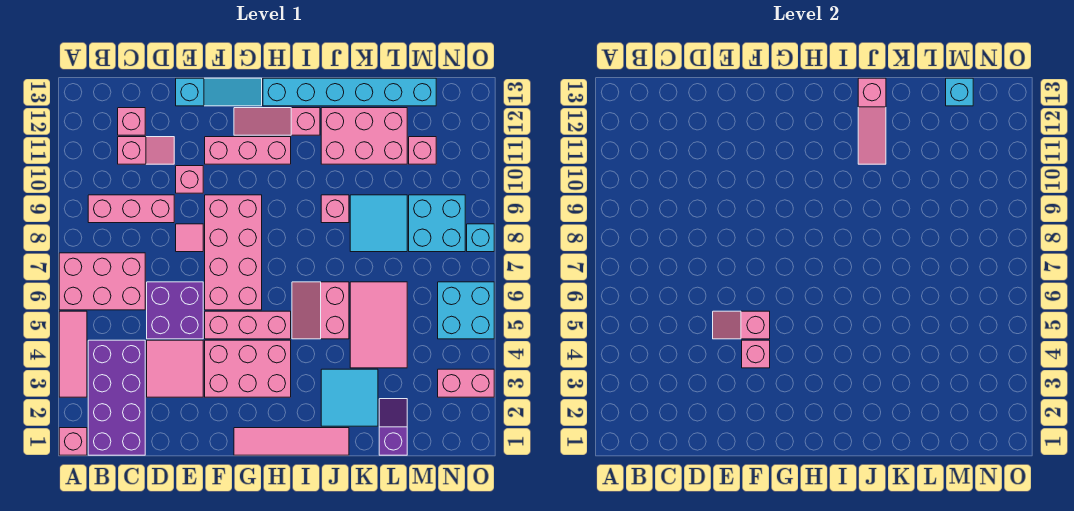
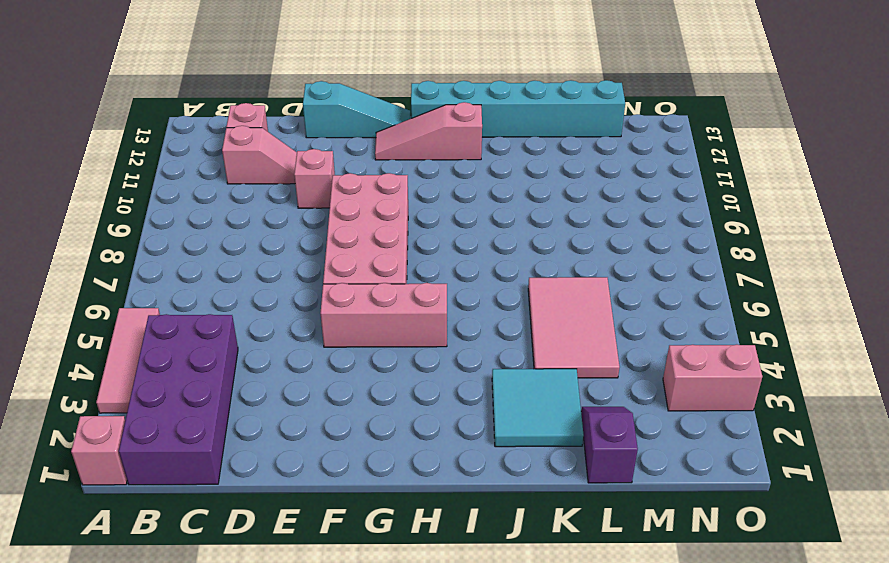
none -> pink brick A6:C7 level 1
none -> pink brick B9:D9 level 1
none -> pink tile D3:E4 level 1
none -> purple brick D5:E6 level 1

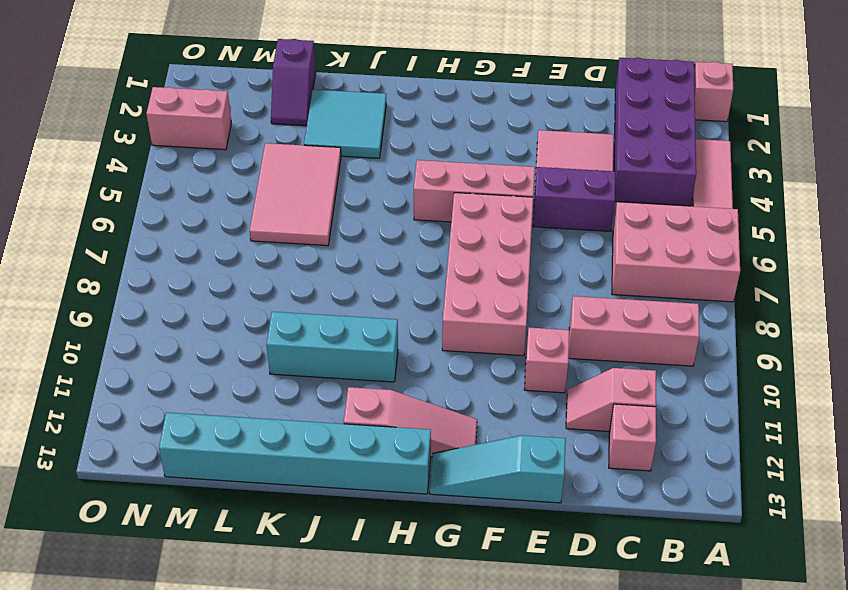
purple brick D5:E5 level 1 -> purple brick D5:E6 level 1
cyan brick I10:K10 level 1 -> none
none -> pink tile E8 level 1
none -> pink brick F3:H4 level 1
none -> pink brick F11:H11 level 1
none -> pink tile G1:J1 level 1

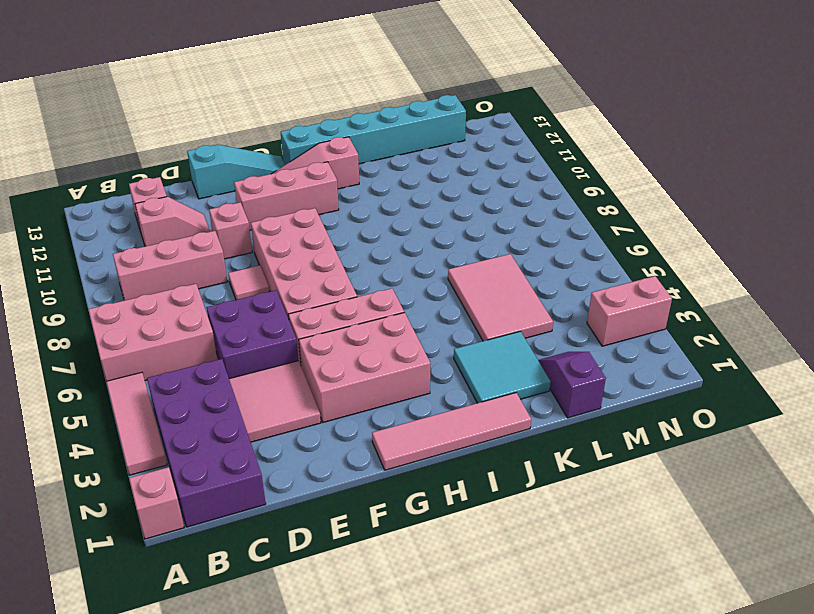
none -> pink slope I5:J6 level 1 top J
none -> pink brick J9 level 1
none -> pink brick J11:L12 level 1
none -> cyan tile K8:L9 level 1

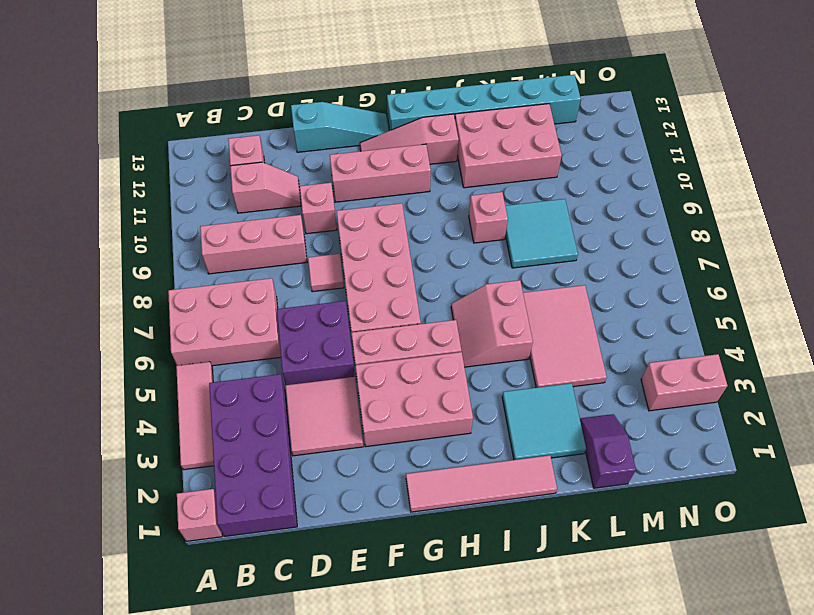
none -> cyan brick M8:N9 level 1
none -> pink brick M11 level 1
none -> cyan brick N5:O6 level 1
none -> cyan brick O8 level 1

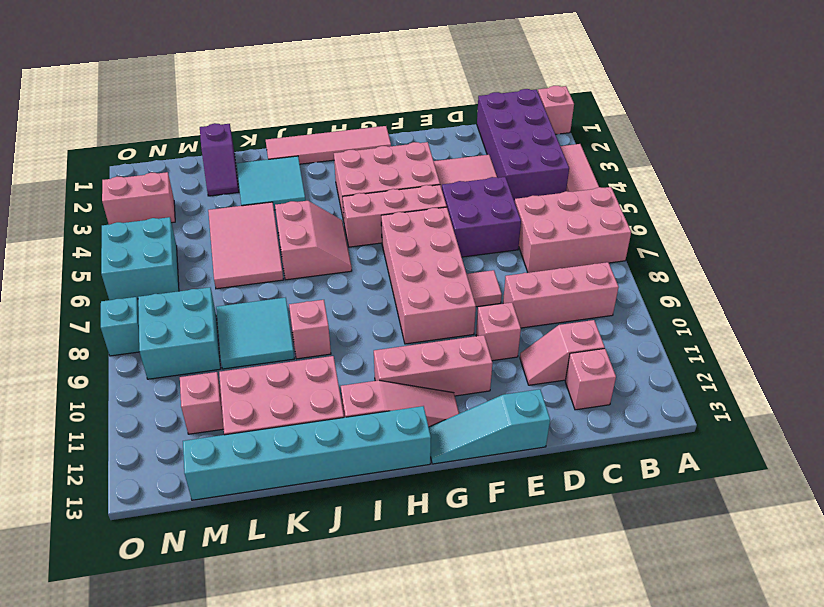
none -> pink slope E5:F5 level 2 top F
none -> pink brick F4 level 2
none -> pink slope J11:J13 level 2 top 13
none -> cyan brick M13 level 2

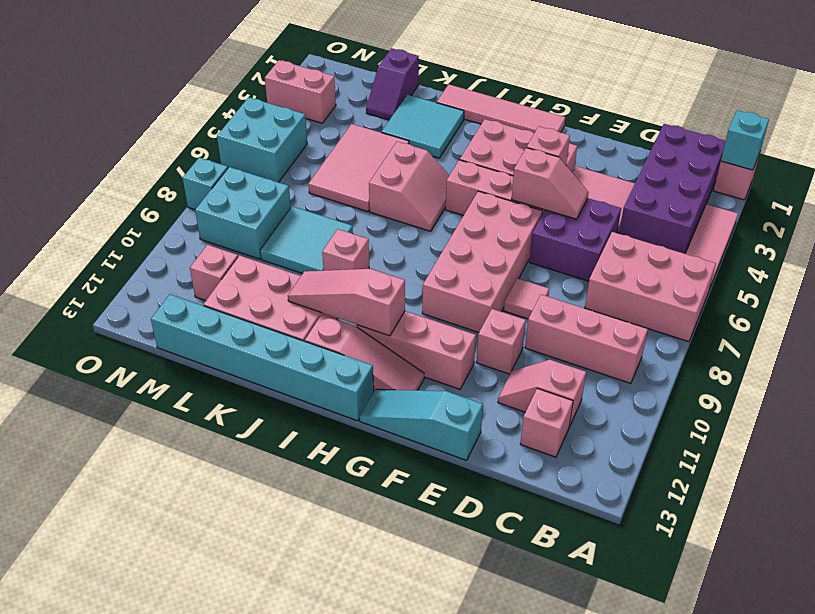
cyan brick A1 level 2 -> cyan brick M13 level 2
pink slope H11:J11 level 2 top H -> pink slope J11:J13 level 2 top 13

